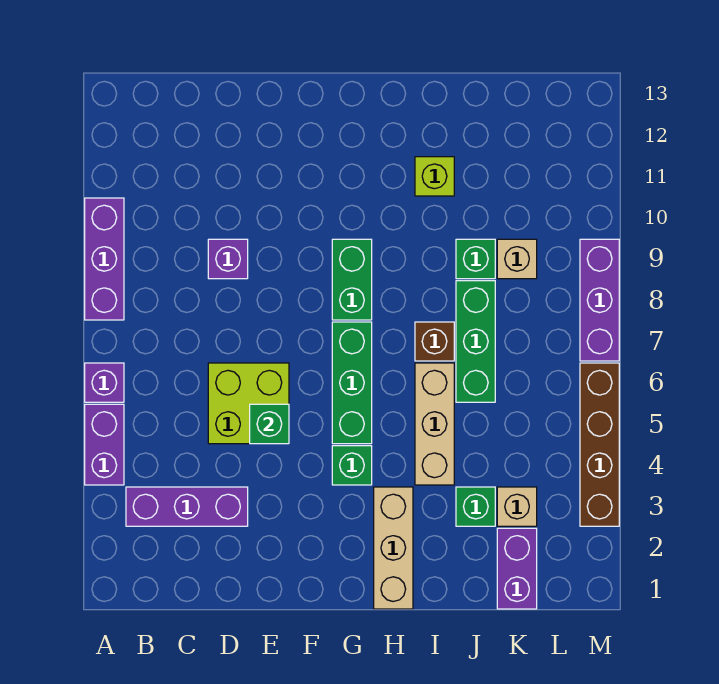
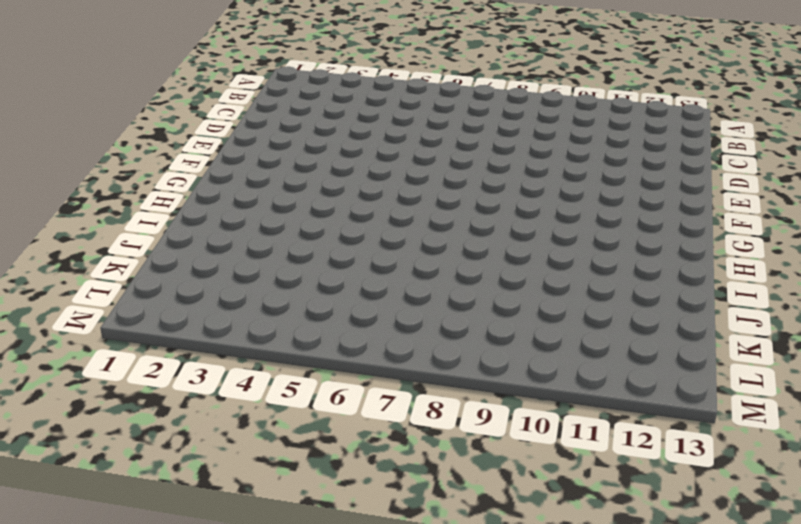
none -> purple brick A4:A5 level 1
none -> purple brick A6 level 1
none -> purple brick A8:A10 level 1

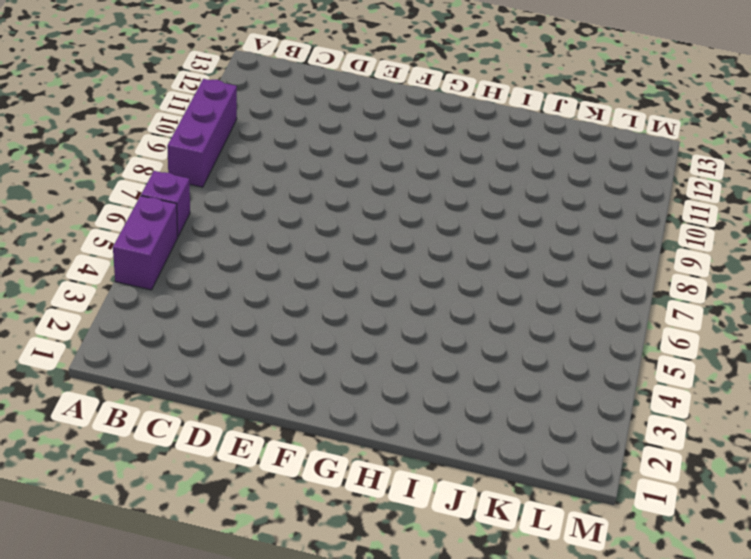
none -> purple brick B3:D3 level 1
none -> lime brick D5:E6 level 1
none -> purple brick D9 level 1

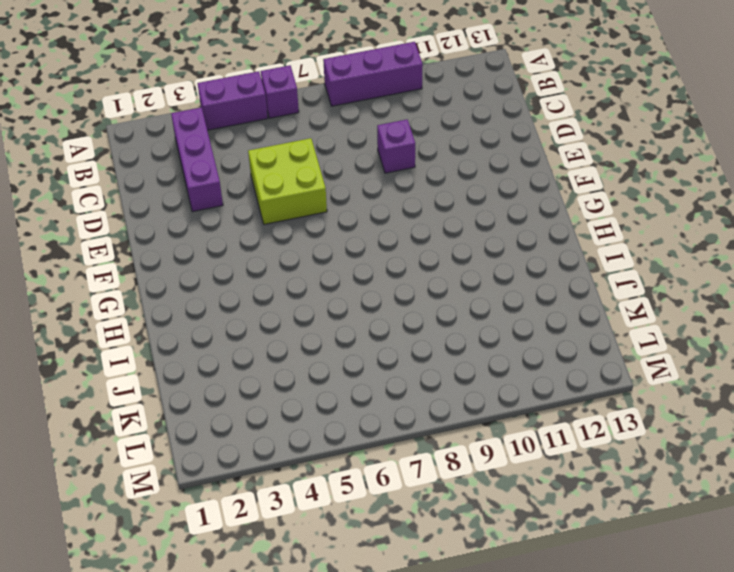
none -> green brick G4 level 1
none -> green brick G5:G7 level 1
none -> green brick G8:G9 level 1

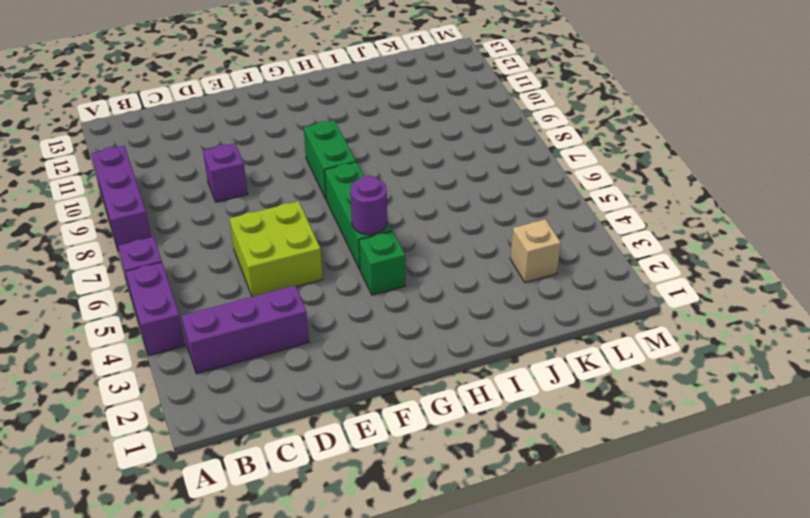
purple round brick G5 level 2 -> none
none -> tan brick H1:H3 level 1
none -> tan brick I4:I6 level 1
none -> brown brick I7 level 1

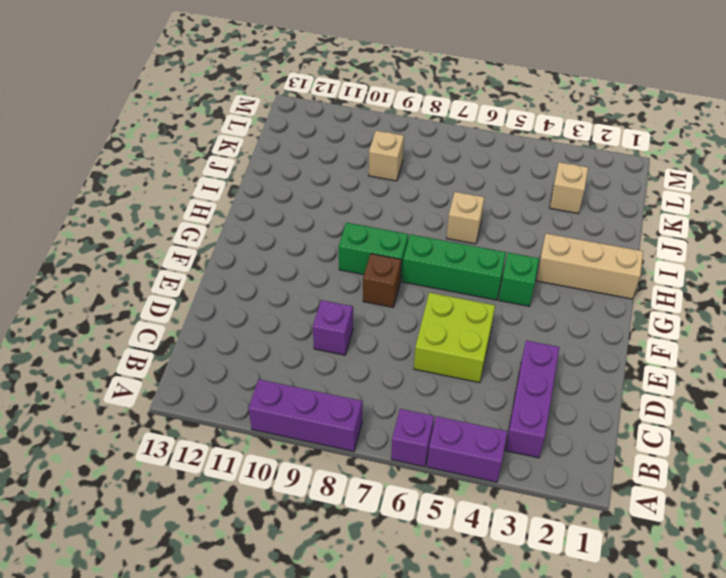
brown brick F8 level 1 -> brown brick I7 level 1
tan brick I6 level 1 -> tan brick I4:I6 level 1
none -> lime brick I11 level 1
none -> green brick J3 level 1
none -> green brick J6:J8 level 1

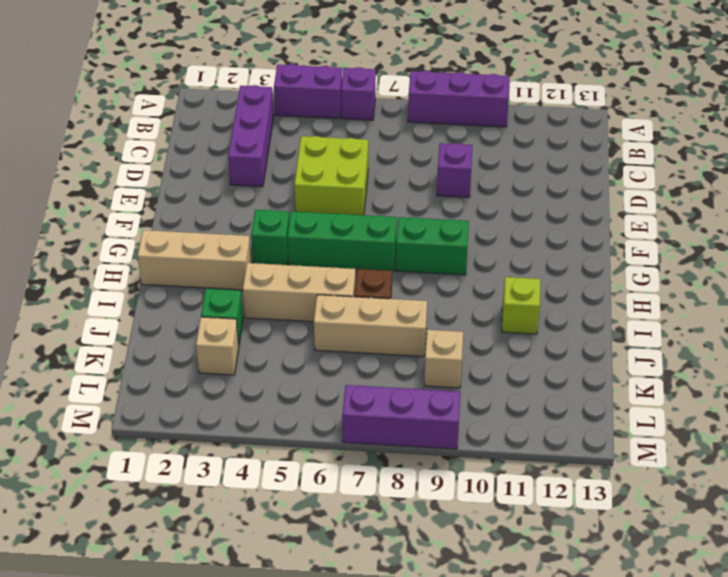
tan brick J6:J8 level 1 -> green brick J6:J8 level 1
none -> green brick J9 level 1
none -> purple brick K1:K2 level 1
none -> brown brick M3:M6 level 1

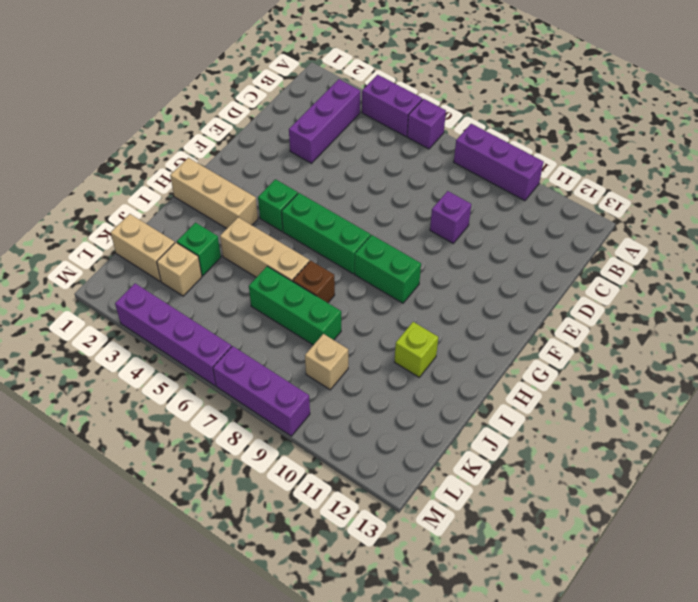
tan brick K1:K2 level 1 -> purple brick K1:K2 level 1
purple brick M3:M6 level 1 -> brown brick M3:M6 level 1
none -> lime brick D5:E6 level 1
none -> green brick J9 level 1
none -> green brick E5 level 2

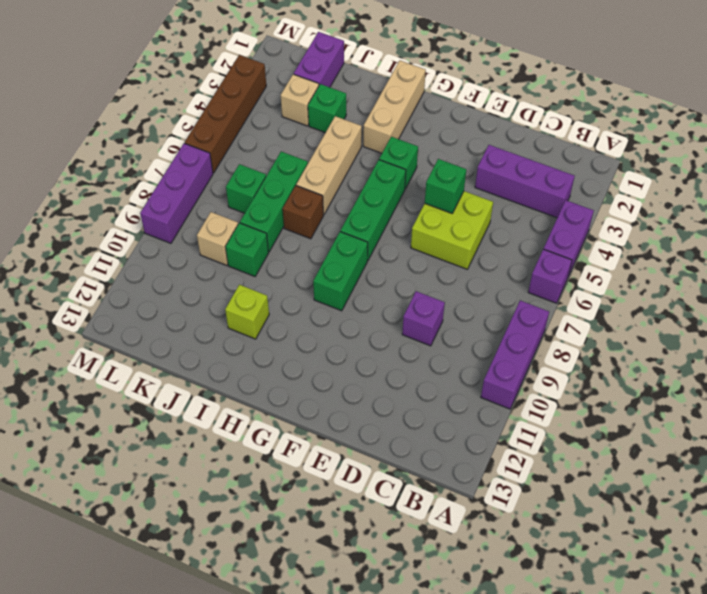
green brick K7 level 1 -> none

